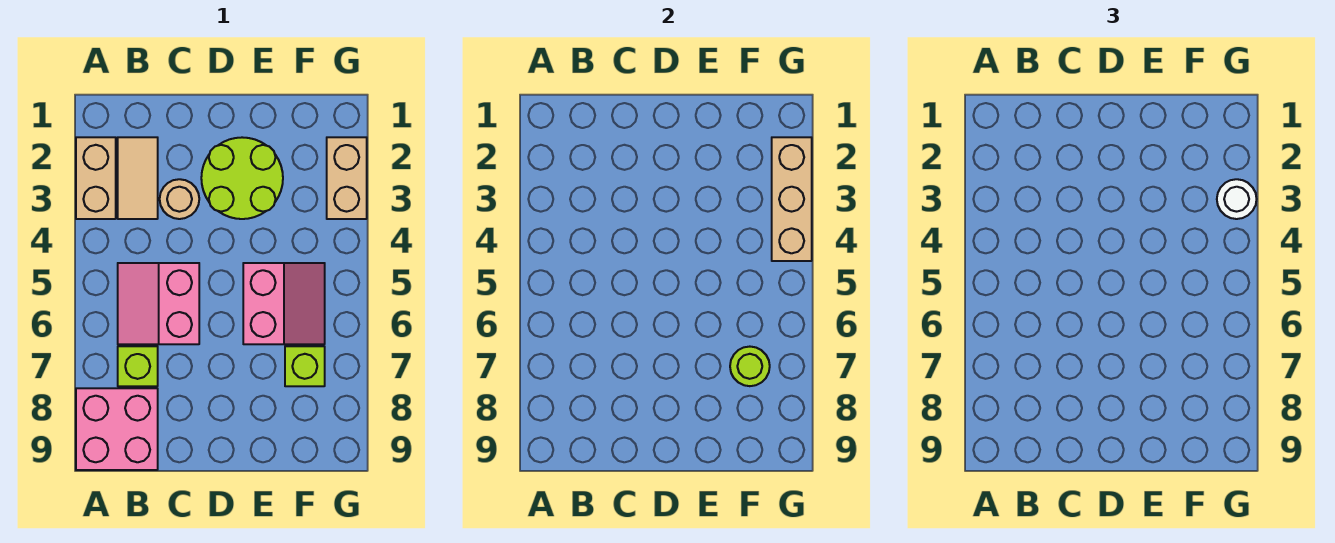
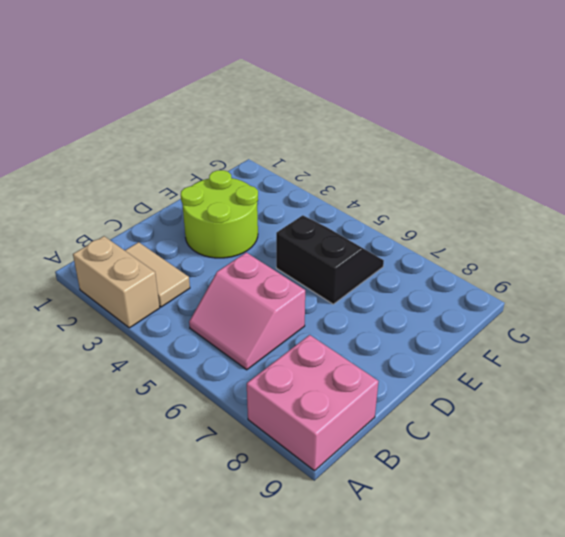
black slope E5:F6 level 1 top E -> pink slope E5:F6 level 1 top E
none -> lime brick B7 level 1
none -> tan round brick C3 level 1
none -> lime brick F7 level 1

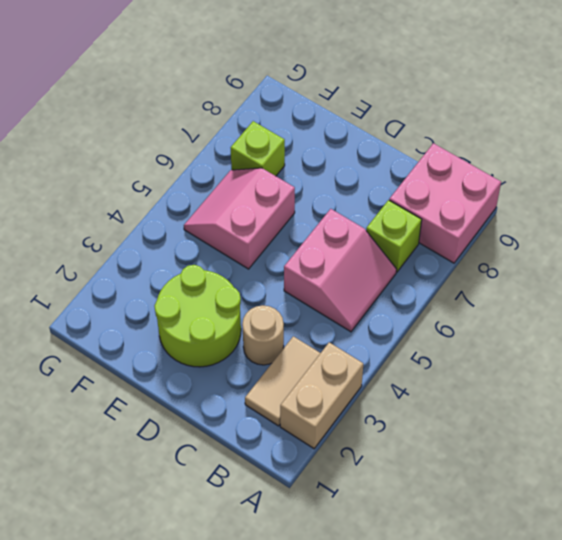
none -> tan brick G2:G3 level 1
none -> lime round brick F7 level 2
none -> tan brick G2:G4 level 2

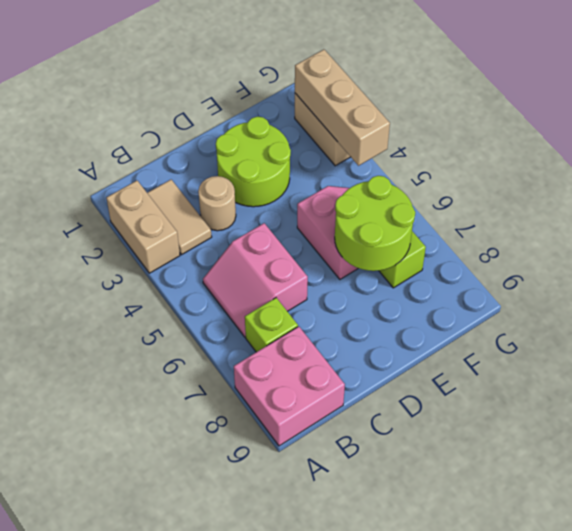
lime round brick E6:F7 level 2 -> lime round brick F7 level 2
none -> white round brick G3 level 3

